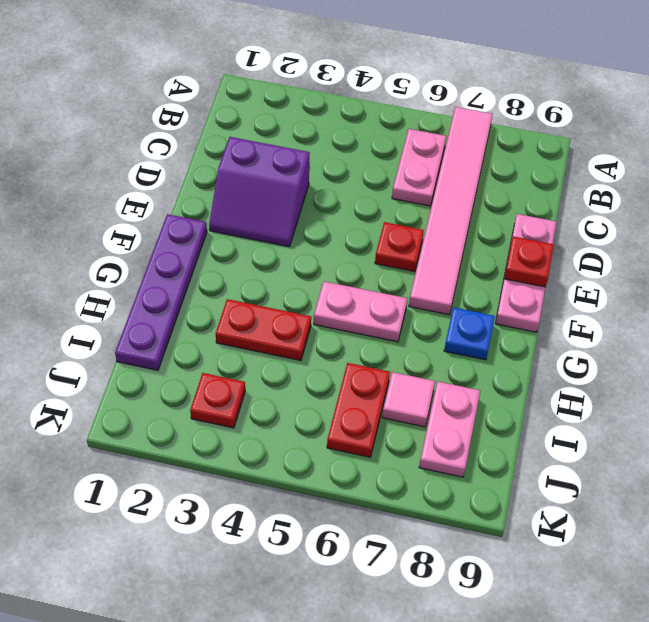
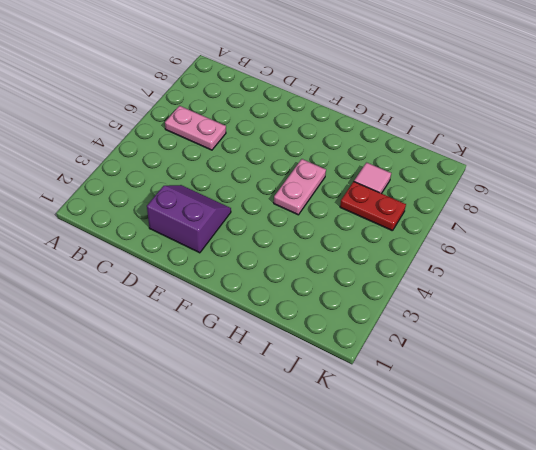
purple slope D2:E3 level 1 top 2 -> purple slope D2:E3 level 1 top D
none -> pink tile A7:F7 level 1
none -> pink plate D9:F9 level 1
none -> red plate E6 level 1

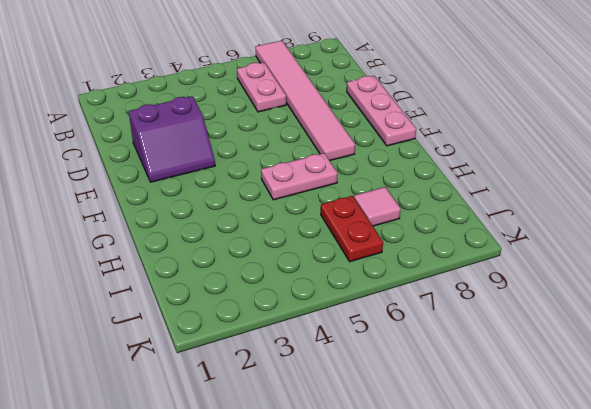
none -> red plate E6 level 1
none -> purple plate F1:I1 level 1
none -> blue plate G8 level 1

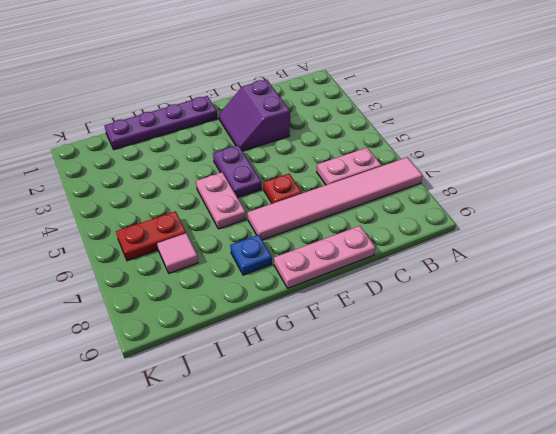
purple plate F4:F5 level 1 -> none
none -> red plate H3:H4 level 1
none -> pink plate I8:J8 level 1
none -> red plate J3 level 1

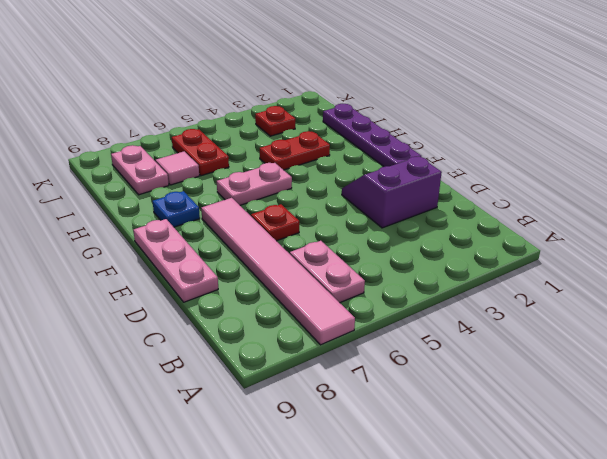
none -> red plate E9 level 2

